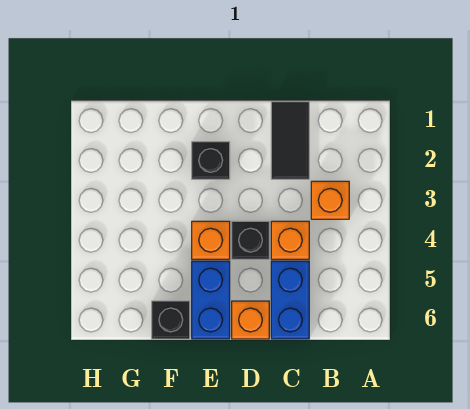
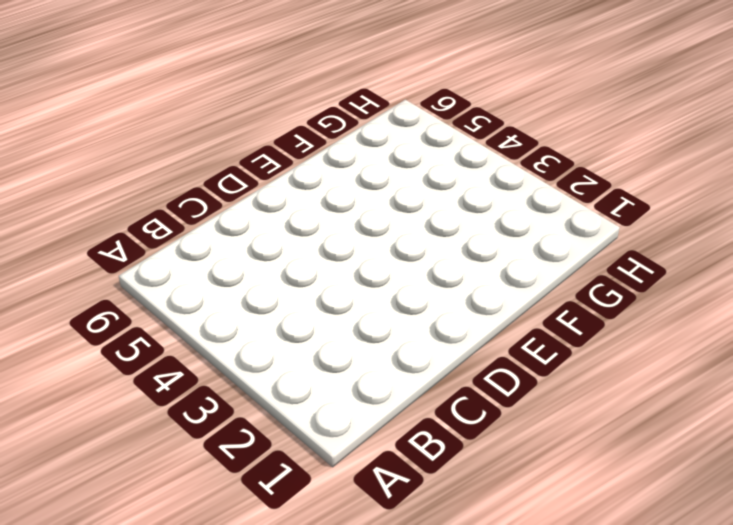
none -> orange brick B3 level 1
none -> black tile C1:C2 level 1

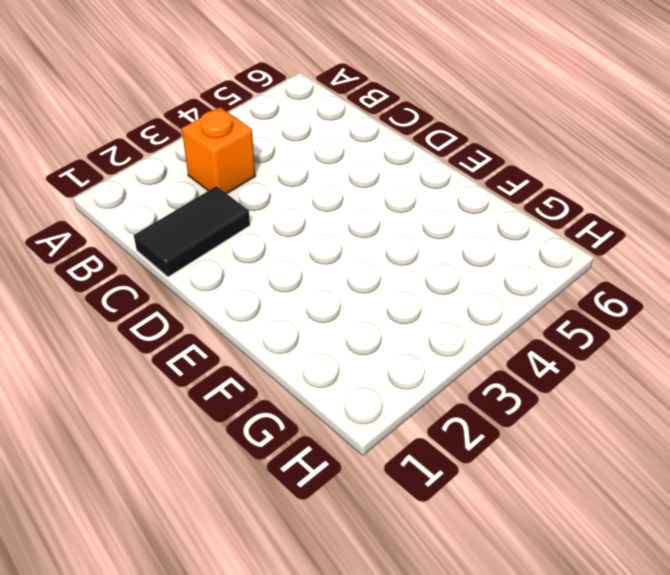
none -> orange brick C4 level 1
none -> blue brick C5:C6 level 1

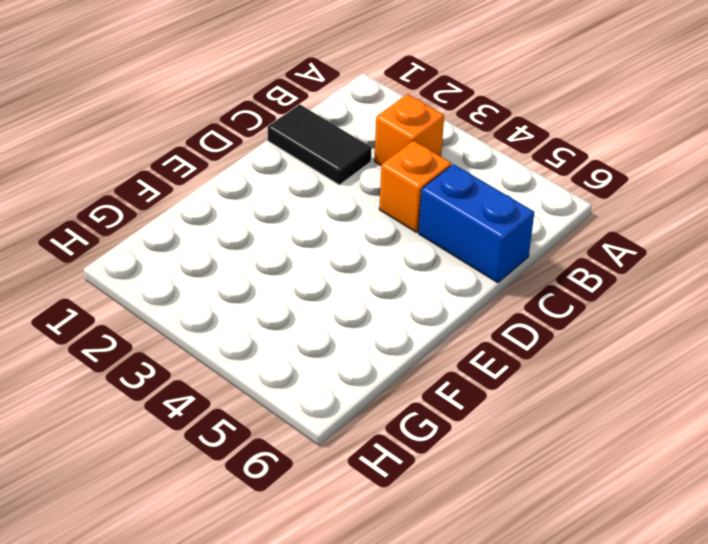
none -> black brick D4 level 1
none -> orange brick D6 level 1

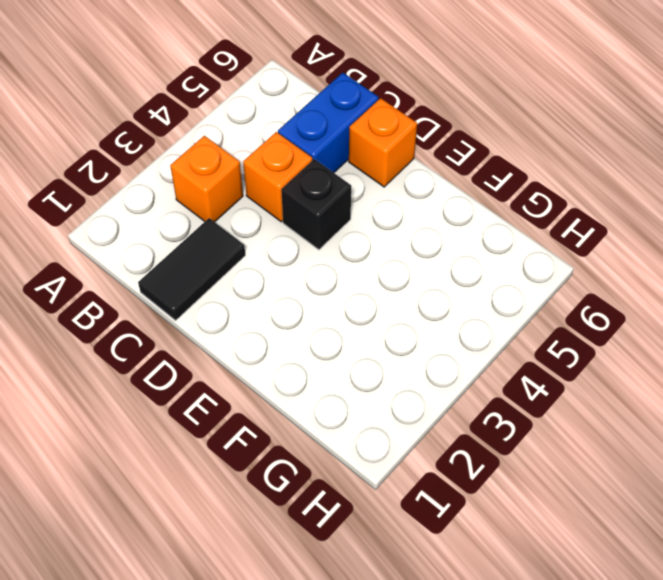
none -> black brick E2 level 1
none -> orange brick E4 level 1

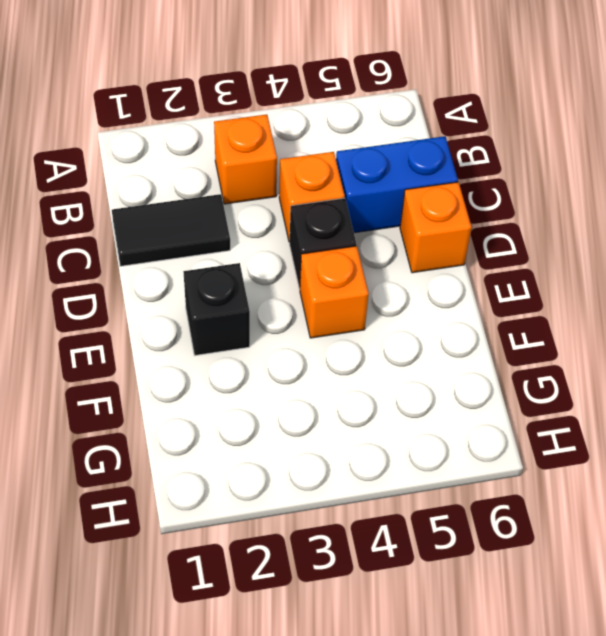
none -> blue brick E5:E6 level 1
none -> black brick F6 level 1

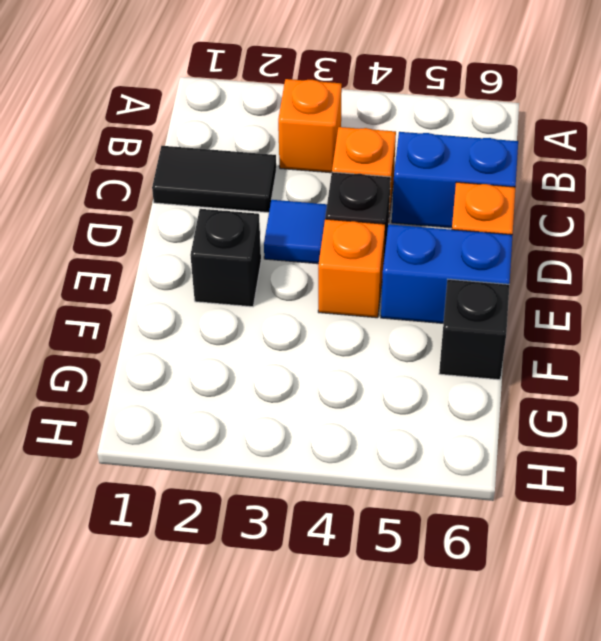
blue tile D3 level 1 -> none

